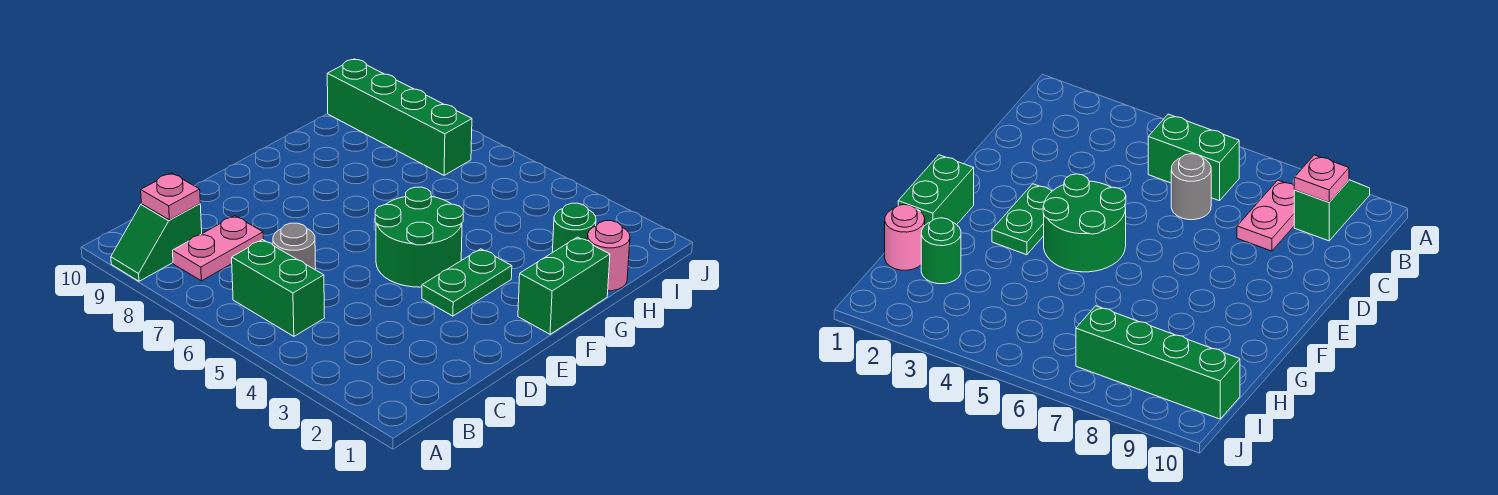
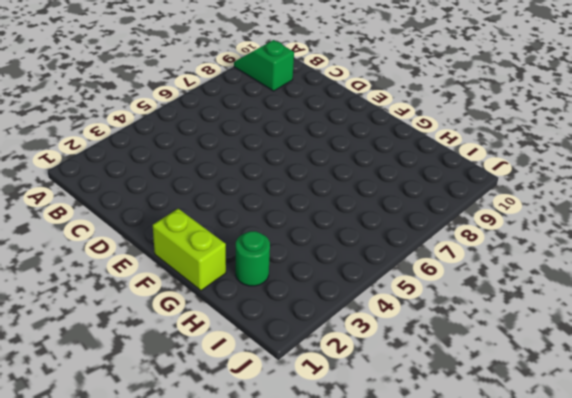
lime brick F1:G1 level 1 -> green brick F1:G1 level 1
none -> green brick B5:B6 level 1
none -> pink plate B8:C8 level 1

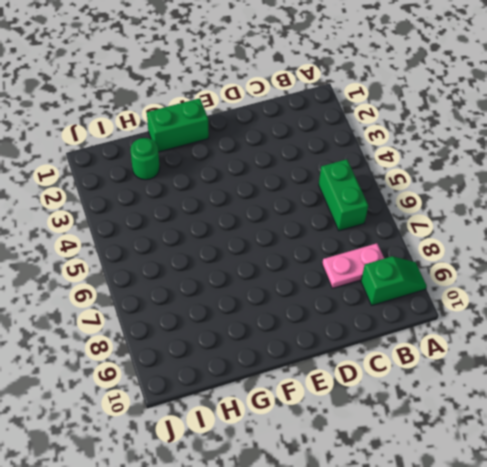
none -> grey round brick C6 level 1
none -> green plate E3:F3 level 1

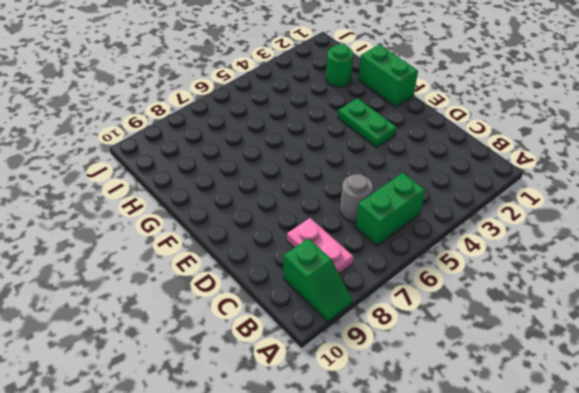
none -> green round brick E4:F5 level 1
none -> pink round brick H1 level 1

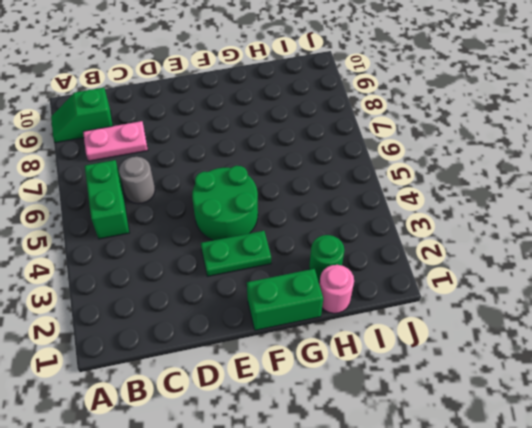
none -> green brick I7:I10 level 1
none -> pink plate B9 level 2

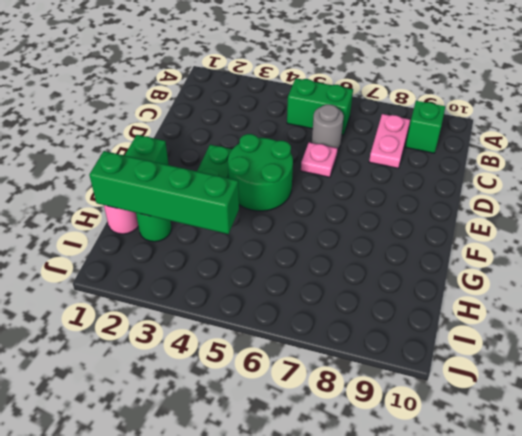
pink plate D6 level 1 -> pink plate B9 level 2
green brick H1:H4 level 2 -> green brick I7:I10 level 1

